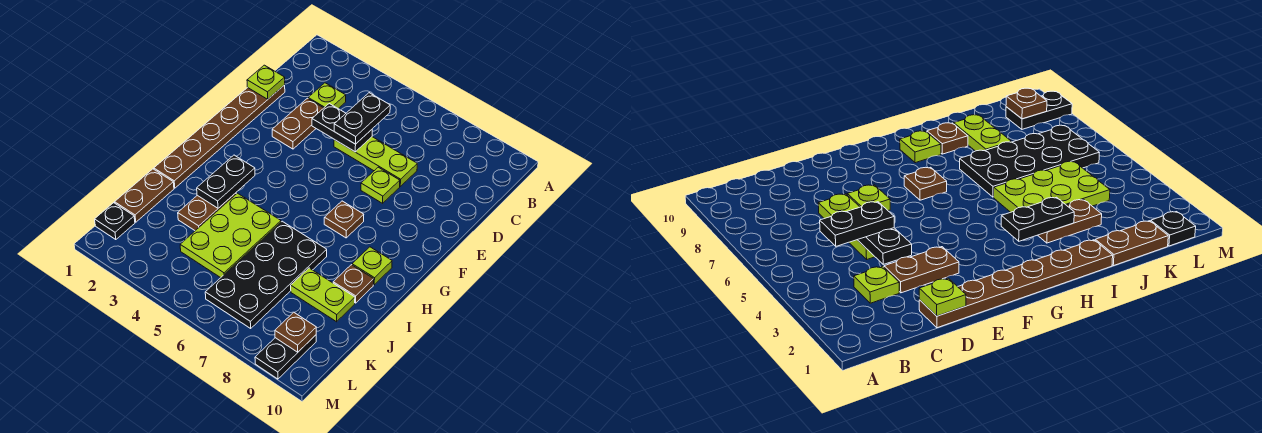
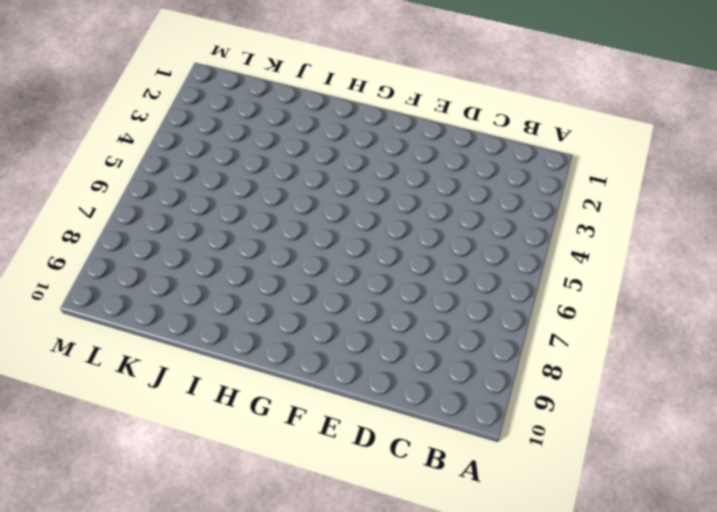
none -> lime plate C3 level 1
none -> brown plate D1:I1 level 1
none -> brown plate D3:E3 level 1

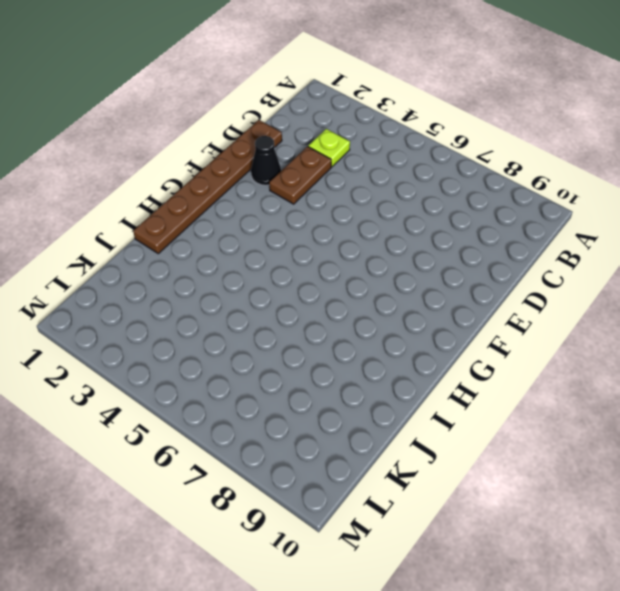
black cone E2 level 1 -> none
none -> lime plate D5:D7 level 1
none -> lime plate E7 level 1
none -> brown plate G7 level 1

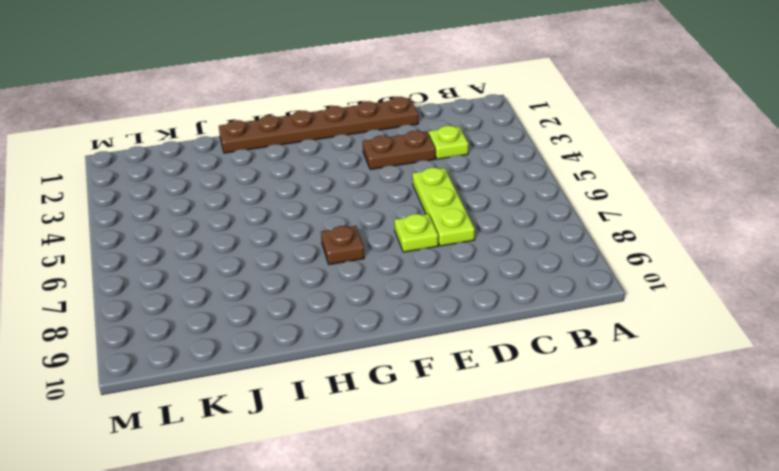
none -> lime plate H9 level 1
none -> brown plate I3:J3 level 1
none -> lime plate I4:K5 level 1

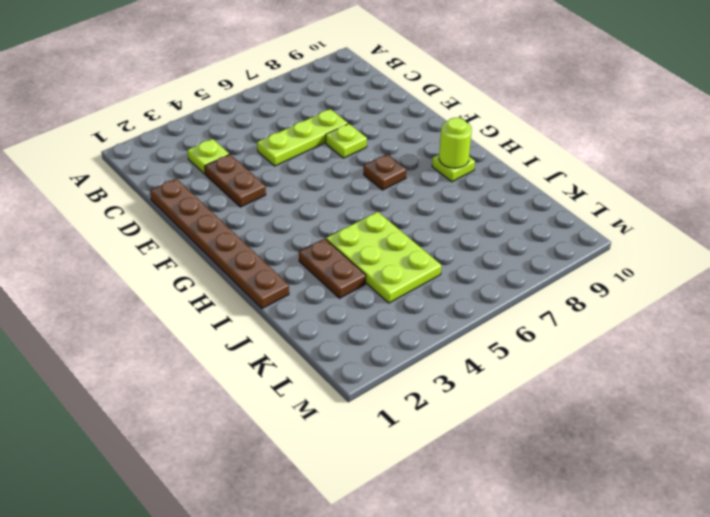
lime round brick H9 level 2 -> none
none -> black plate I6:L7 level 1
none -> brown plate I9 level 1
none -> brown plate J1:K1 level 1

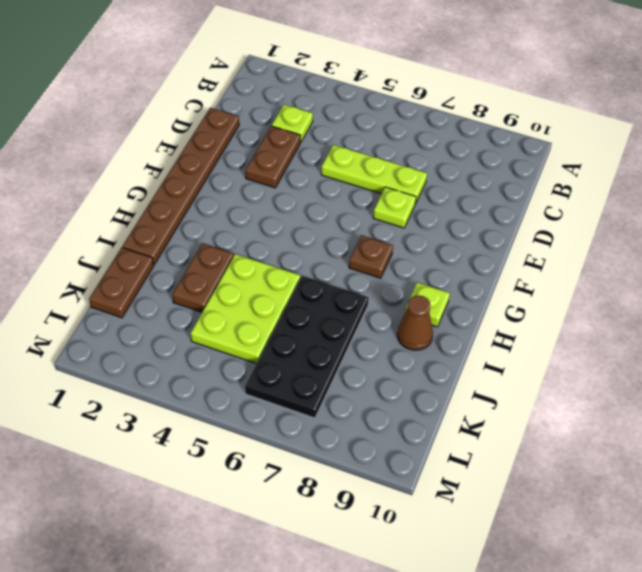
brown cone I9 level 1 -> brown plate I9 level 1
none -> lime plate J8:J9 level 1
none -> black plate L1 level 1
none -> black plate L9:M9 level 1

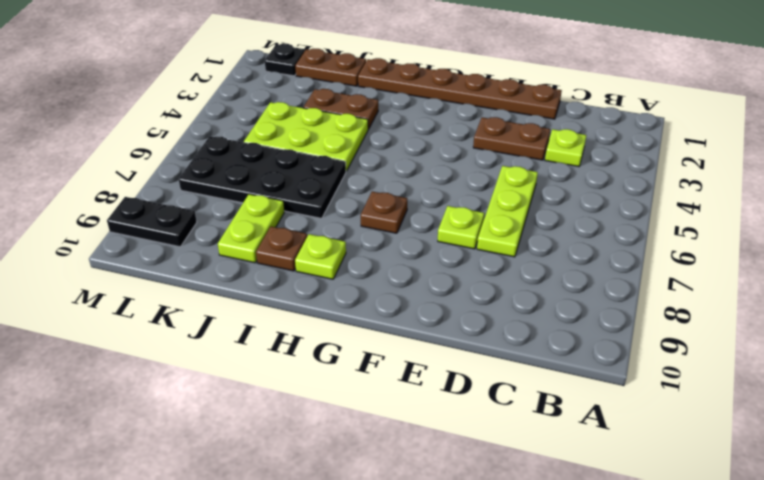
none -> lime plate D1 level 2
none -> black plate D4:D5 level 2
none -> black plate H3:I3 level 2

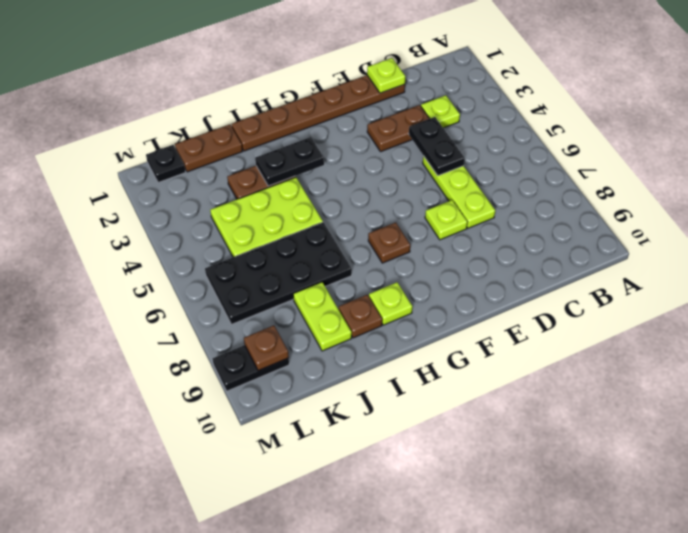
none -> black plate C5:D5 level 3

